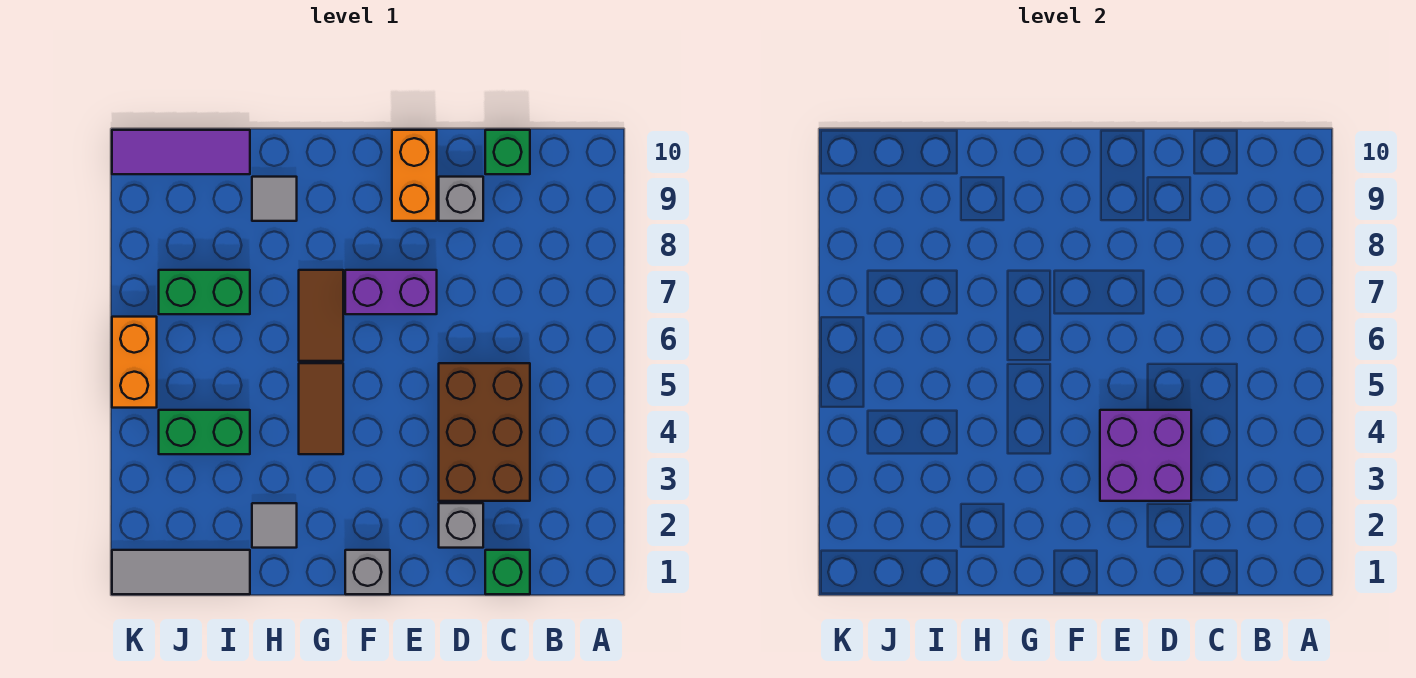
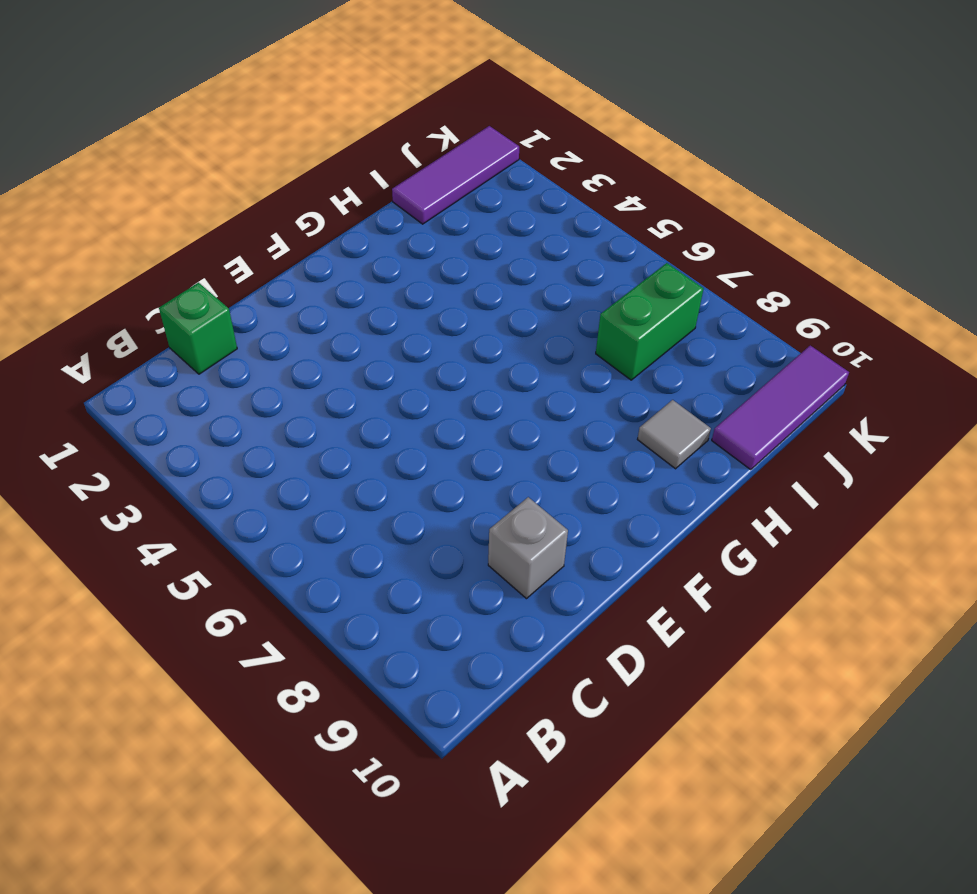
purple tile I1:K1 level 1 -> grey tile I1:K1 level 1
none -> brown brick C3:D5 level 1
none -> green brick C10 level 1
none -> grey brick D2 level 1

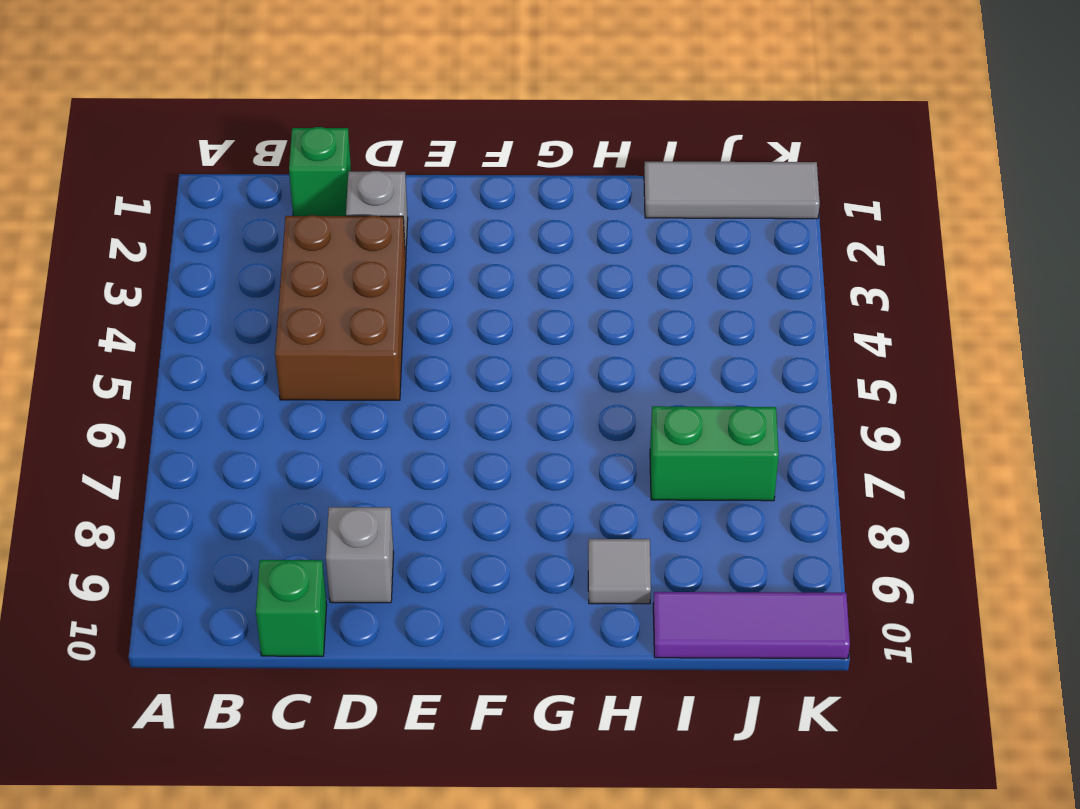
none -> purple brick E7:F7 level 1
none -> orange brick E9:E10 level 1
none -> grey brick F1 level 1

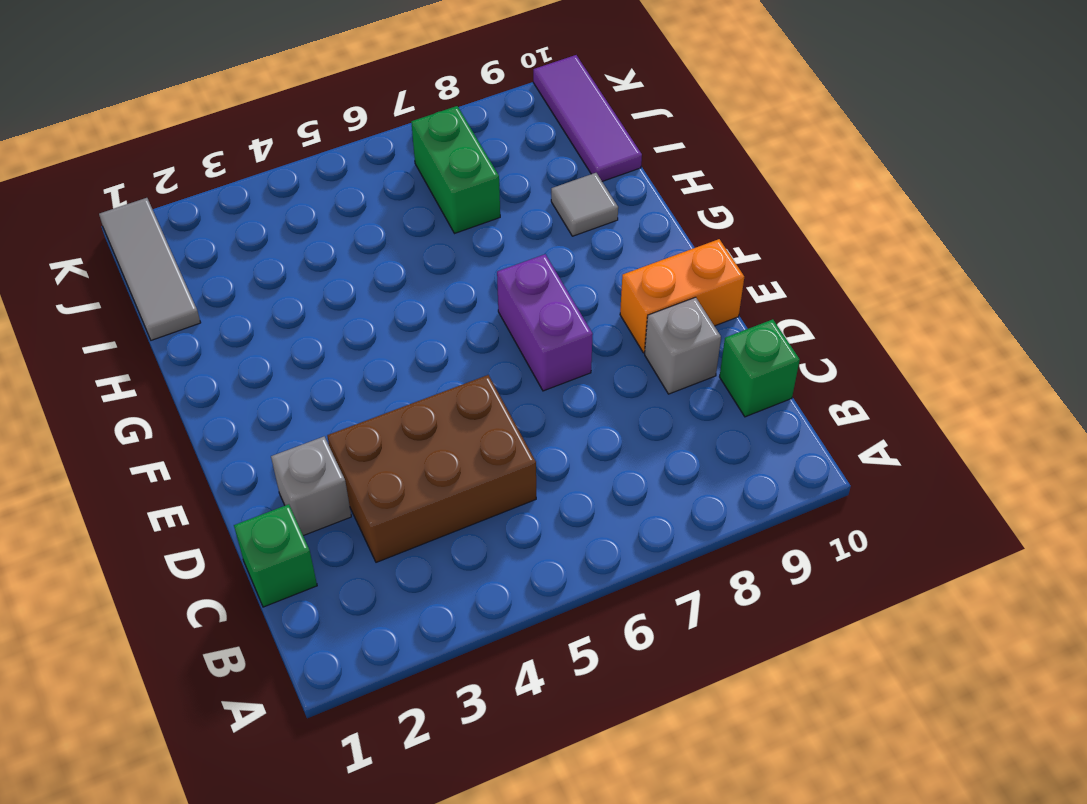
none -> grey brick F1 level 1
none -> brown tile G4:G5 level 1
none -> brown tile G6:G7 level 1

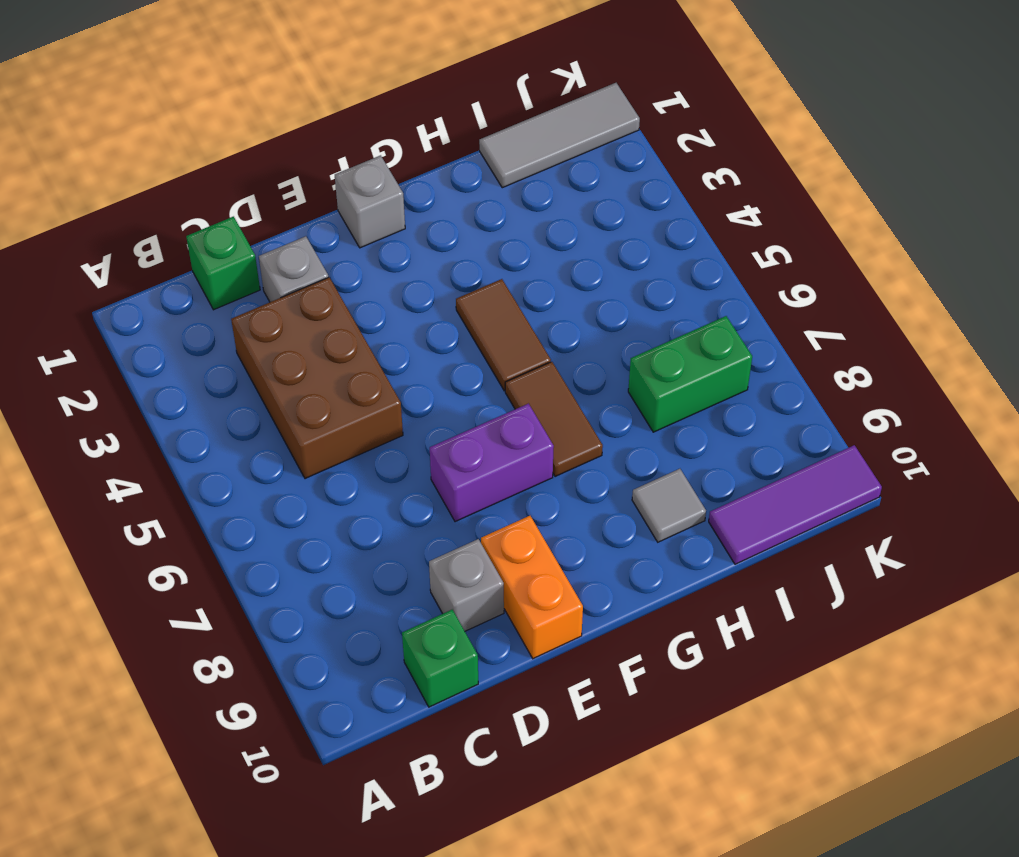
none -> grey tile H2 level 1
none -> green brick I4:J4 level 1
none -> orange brick K5:K6 level 1

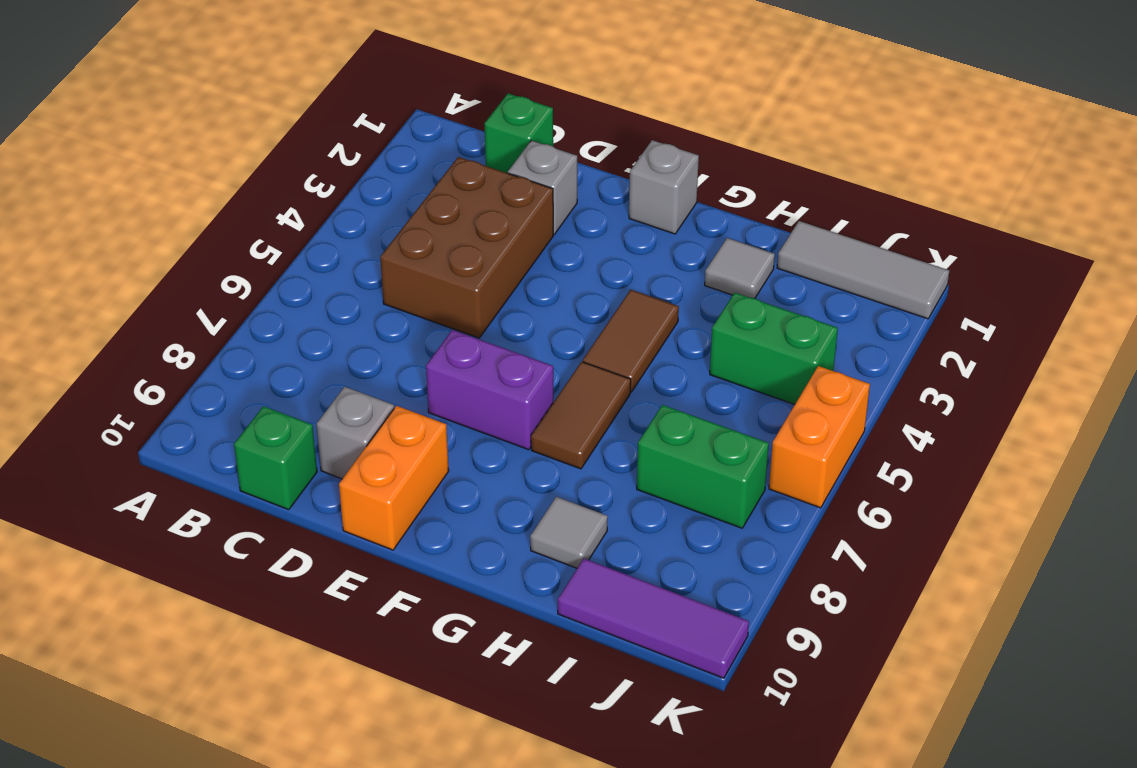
none -> purple brick D3:E4 level 2

